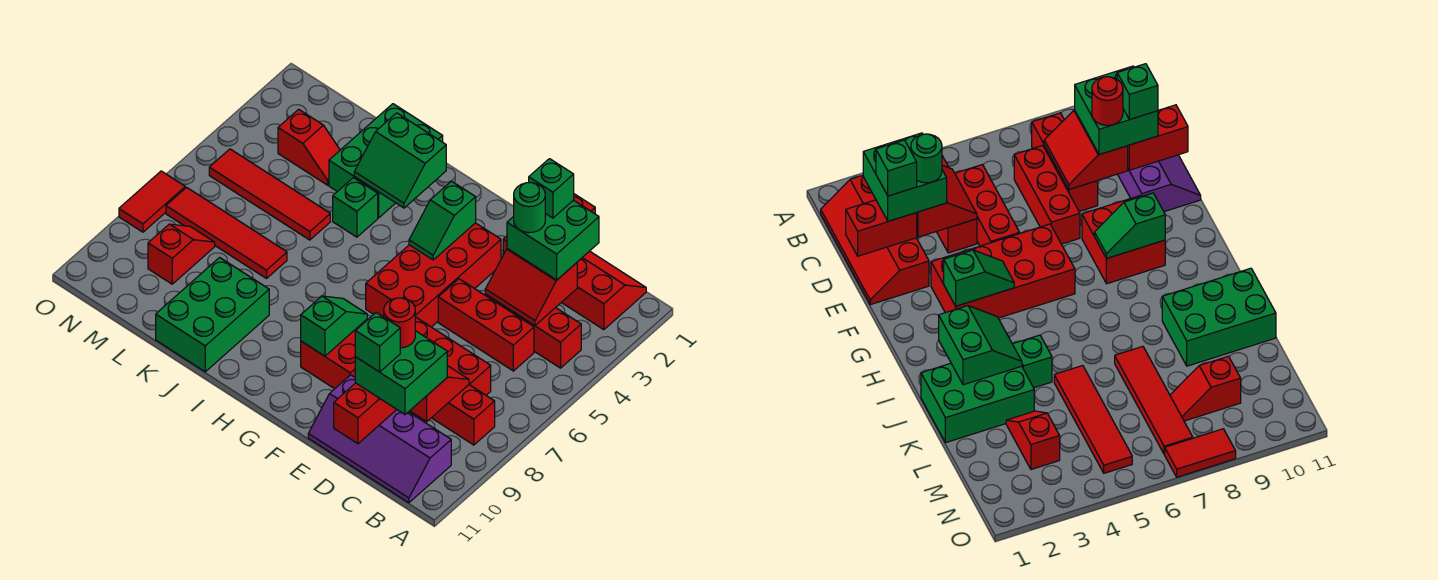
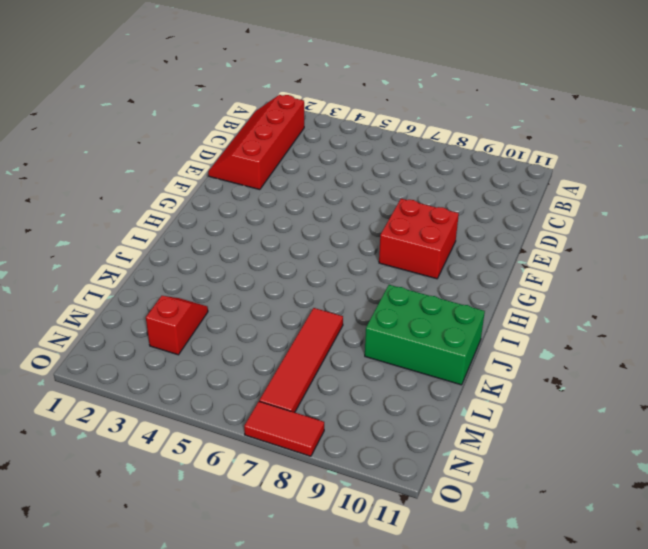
none -> red brick B4:D4 level 1
none -> red brick B8:D8 level 1
none -> purple slope B10:E11 level 1 top 10

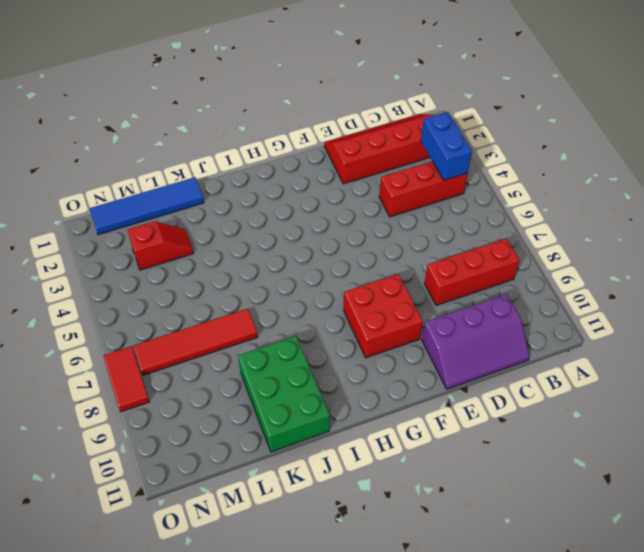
blue brick B3:B4 level 2 -> none
purple slope C10:E11 level 1 top 10 -> purple slope B10:E11 level 1 top 10
blue tile K1:N1 level 1 -> green brick J1:K3 level 1
none -> red brick C5:E5 level 1
none -> red brick C7:E7 level 1
none -> red brick F3:G6 level 1

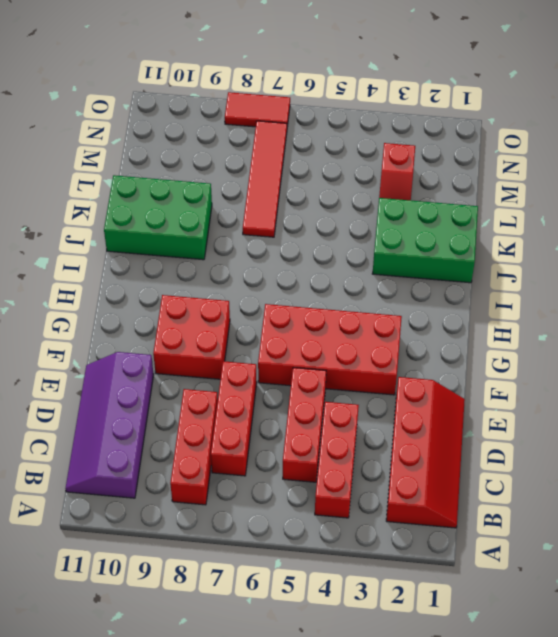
none -> green brick J4 level 1
none -> red tile K5:N5 level 1
none -> red slope M8:M9 level 1 top 9

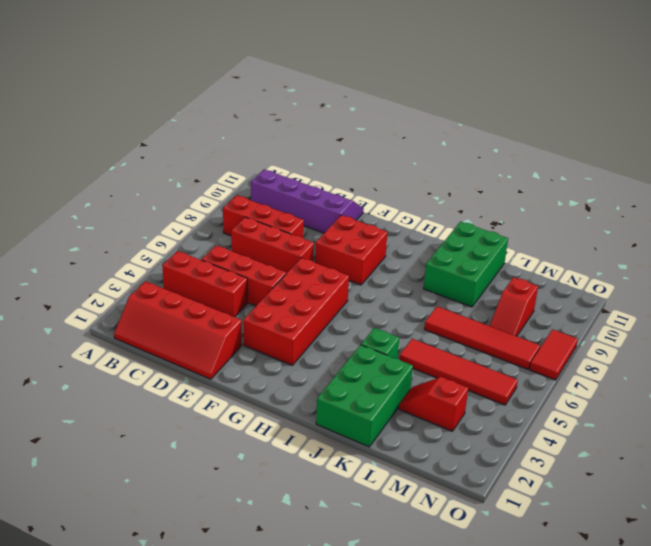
none -> red slope C3:D4 level 2 top 3
none -> red slope C8:D9 level 2 top 9
none -> red brick D1:D2 level 2

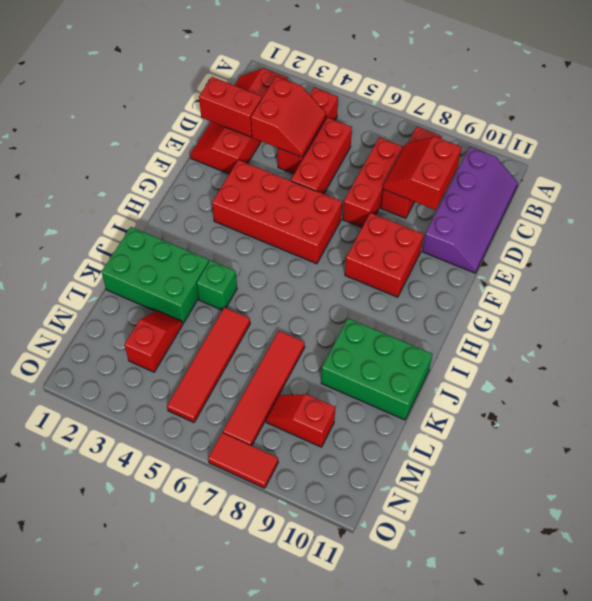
none -> red brick D10:D11 level 2
none -> green slope G3:G4 level 2 top 3
none -> green slope G8:G9 level 2 top 9

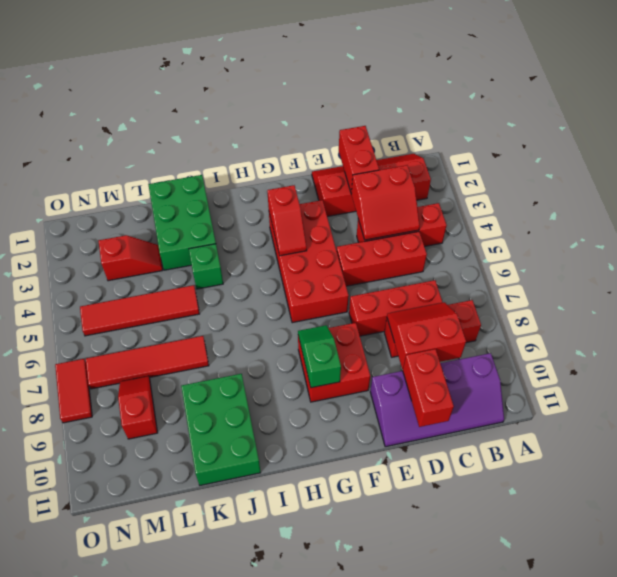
red slope G3:G4 level 2 top 3 -> green slope G3:G4 level 2 top 3
none -> green slope I2:J3 level 2 top 2
none -> green brick C2:D3 level 3
none -> green brick C9:D10 level 3

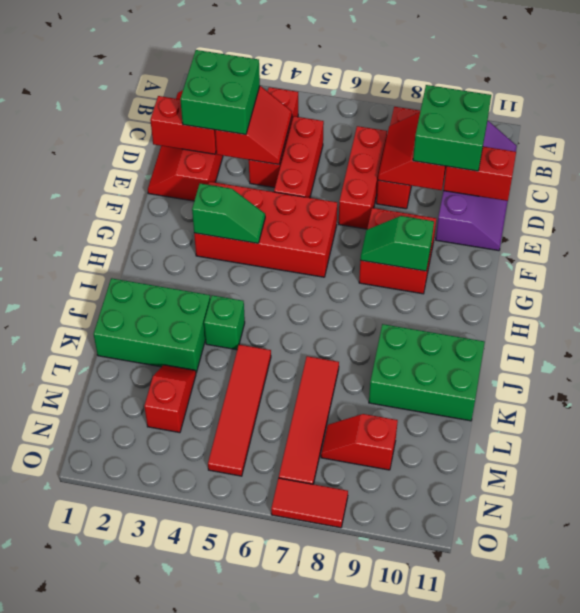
none -> green slope I2:J3 level 2 top 2
none -> green brick D2 level 4
none -> green round brick D3 level 4

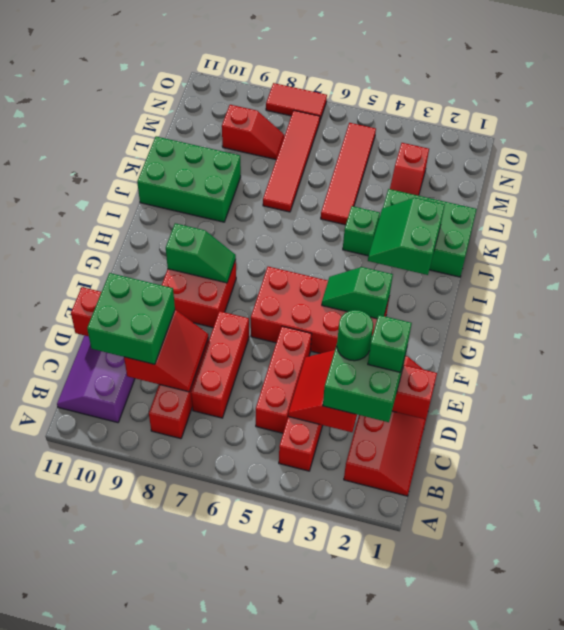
none -> red round brick D9 level 4
none -> green brick D10 level 4

